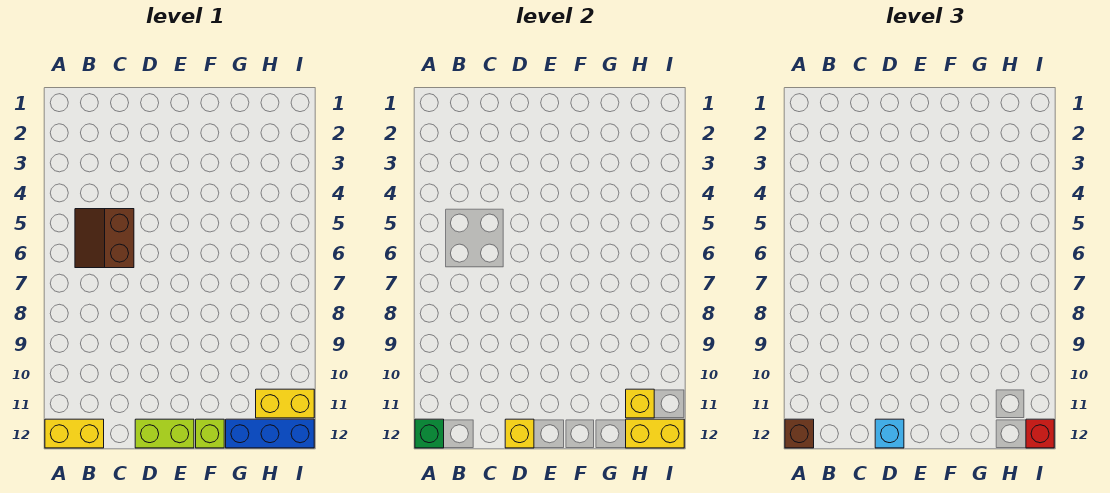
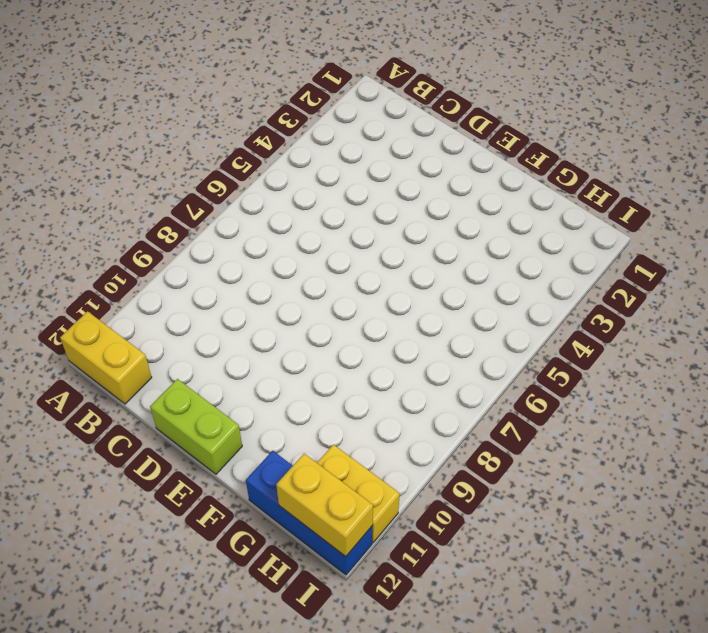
none -> brown slope B5:C6 level 1 top C
none -> lime brick F12 level 1
none -> green brick A12 level 2

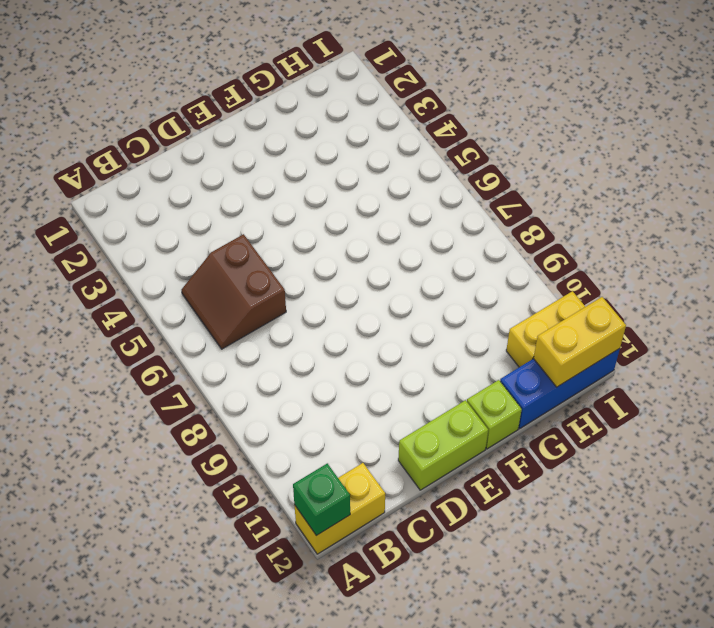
none -> yellow brick D12 level 2
none -> yellow brick H11 level 2
none -> brown brick A12 level 3

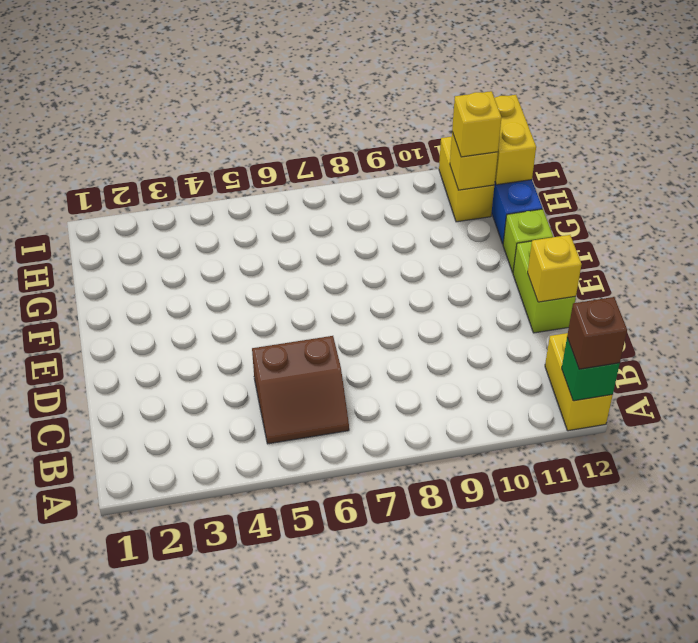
yellow brick H11 level 3 -> none
none -> cyan brick D12 level 3
none -> red brick I12 level 3

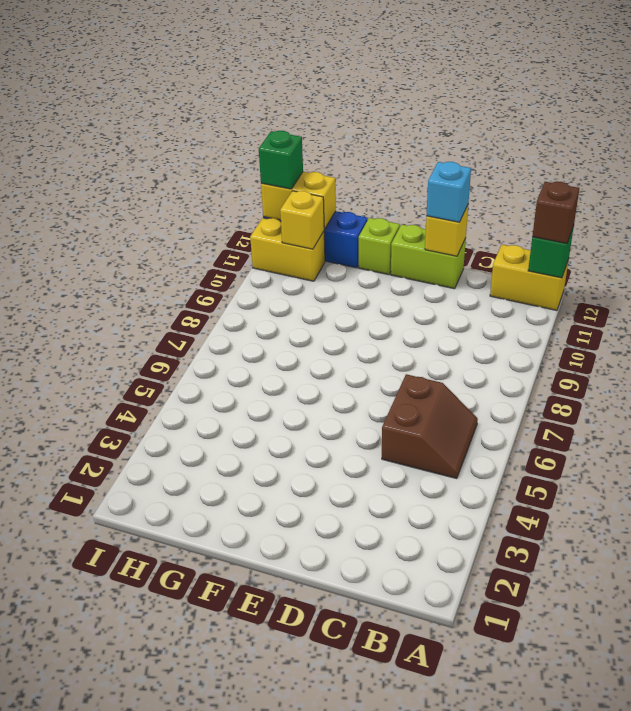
green brick I12 level 3 -> red brick I12 level 3

